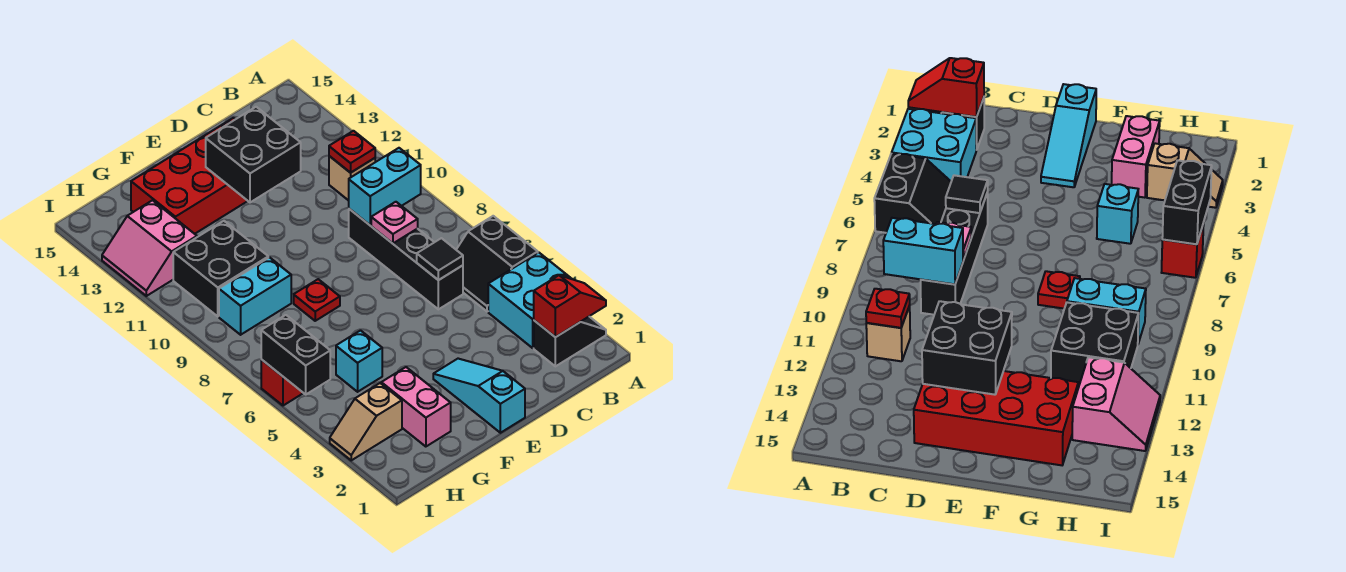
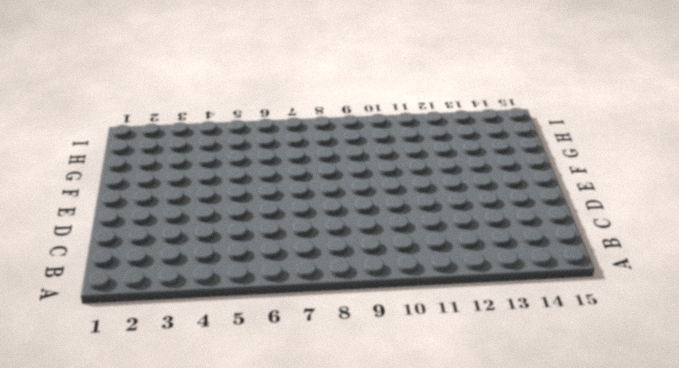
none -> black slope A2:B2 level 1 top B
none -> cyan brick A3:B4 level 1
none -> black slope A5:B6 level 1 top A

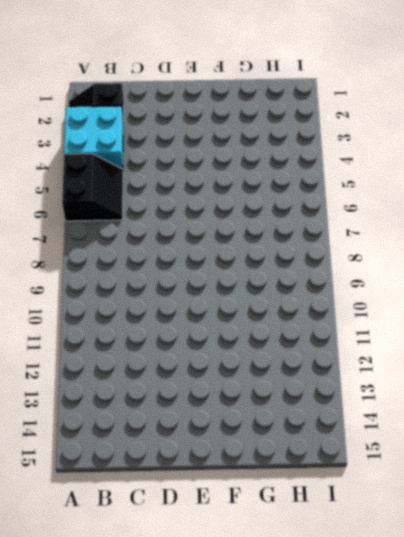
none -> tan brick B11 level 1
none -> black brick C6:C9 level 1
none -> red brick D13:G14 level 1

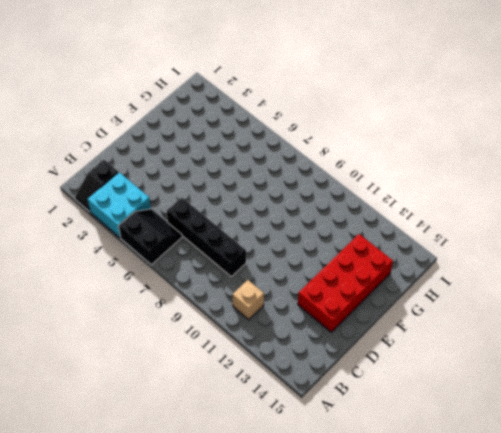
none -> cyan slope E1:E3 level 1 top 1
none -> red plate F8 level 1
none -> pink brick G2:G3 level 1

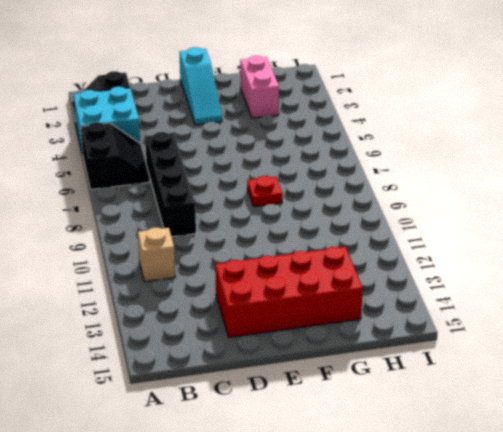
none -> cyan brick G5 level 1
none -> cyan brick G9:H9 level 1
none -> black brick G10:H11 level 1

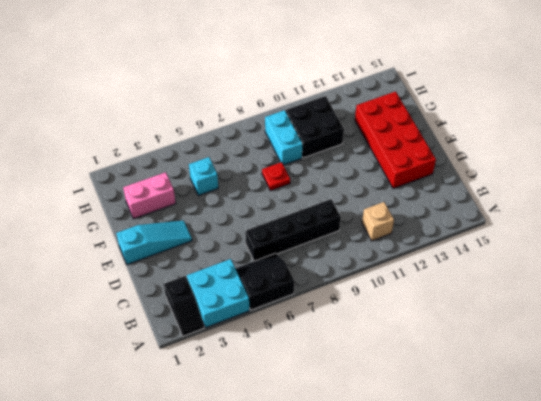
none -> tan slope H3:I3 level 1 top H
none -> pink slope H12:I13 level 1 top H
none -> red brick I6 level 1

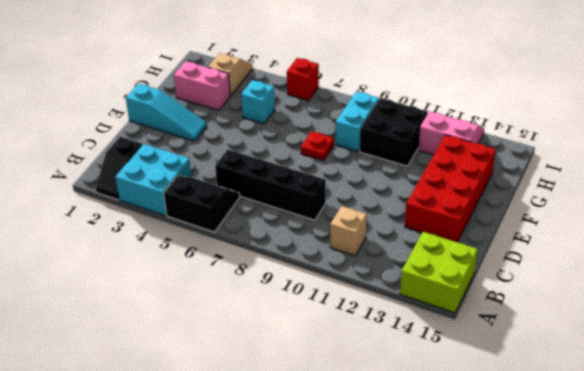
lime brick A14:B15 level 1 -> none
none -> red slope A2:B2 level 2 top B
none -> cyan brick B9:C9 level 2
none -> red plate B11 level 2

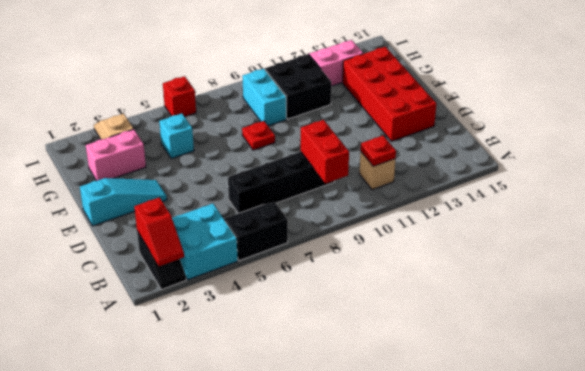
red brick B9:C9 level 2 -> cyan brick B9:C9 level 2
none -> black tile C6 level 2
none -> pink plate C8 level 2
none -> black brick D12:E13 level 2

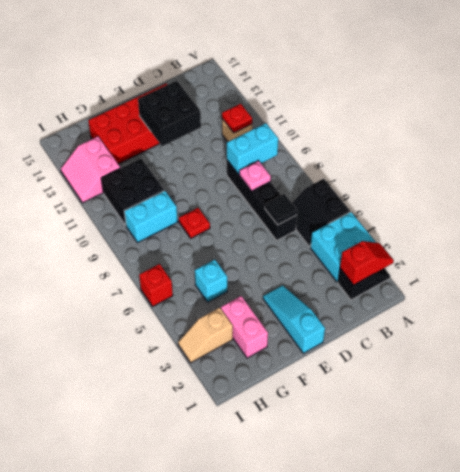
none -> black brick I5:I6 level 2

